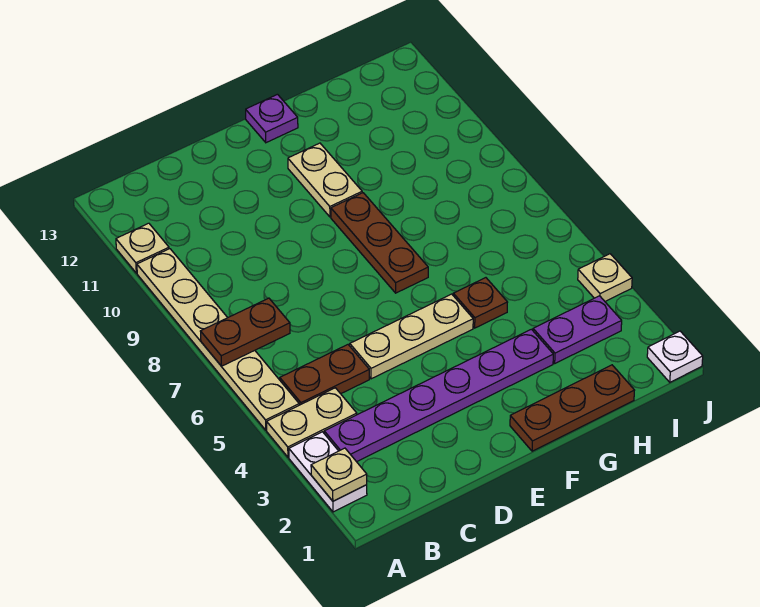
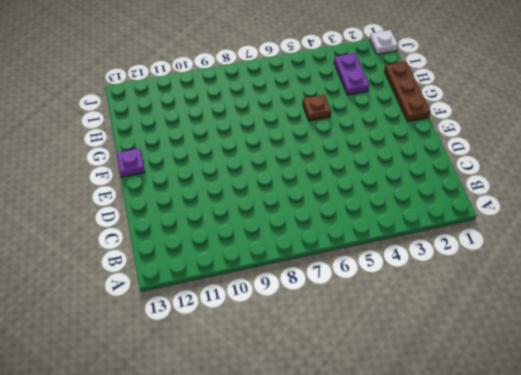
none -> white plate A2:A3 level 1
none -> tan plate A4:B4 level 1
none -> tan plate A5:A10 level 1

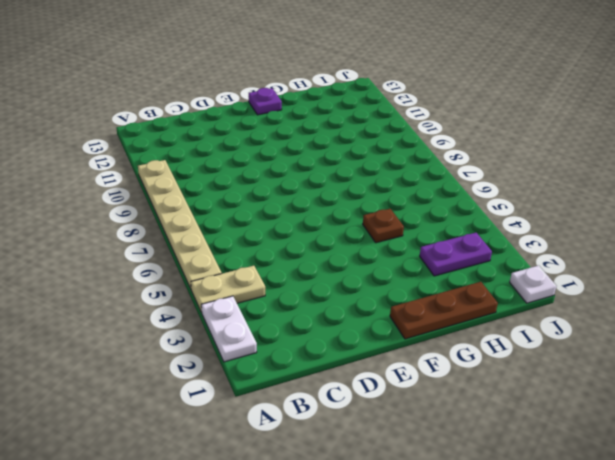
none -> tan plate A11 level 1
none -> purple plate B3:G3 level 1
none -> brown plate B5:C5 level 1

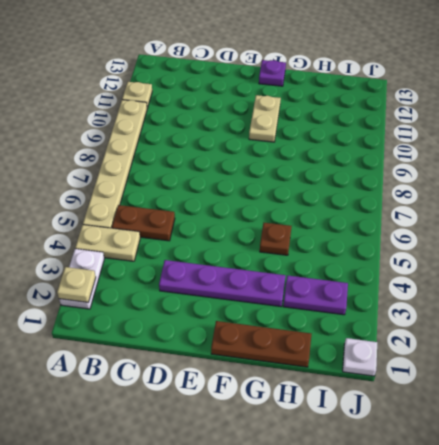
purple plate D3:G3 level 1 -> purple plate B3:G3 level 1
none -> tan plate D5:F5 level 1
none -> brown plate F7:F9 level 1
none -> tan plate J4 level 1

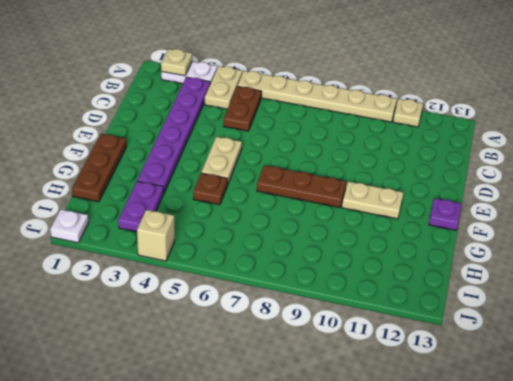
tan plate E5:F5 level 1 -> tan plate D5:F5 level 1
tan brick J4 level 1 -> tan plate J4 level 1
none -> brown plate A7:B7 level 2

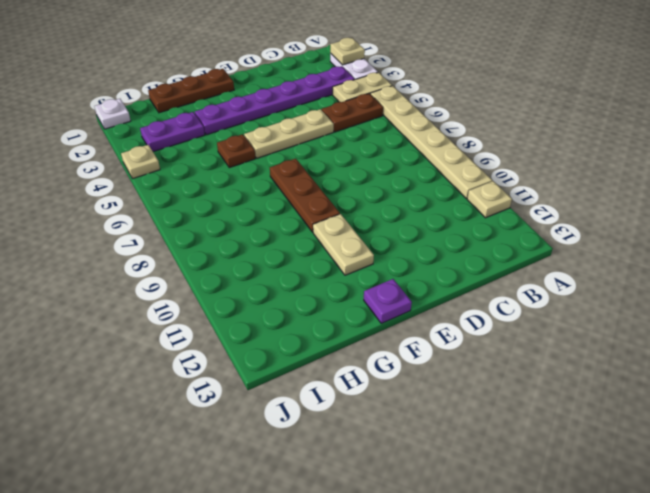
none -> brown plate A7:B7 level 2

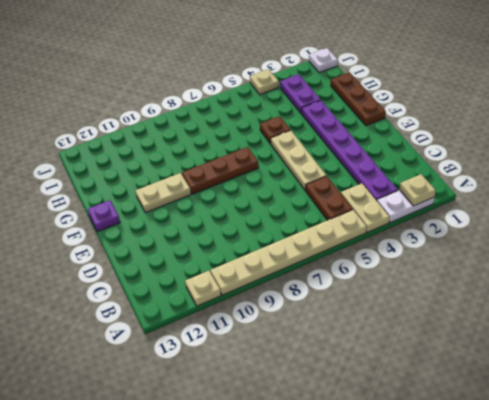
none -> brown plate A7:B7 level 2

